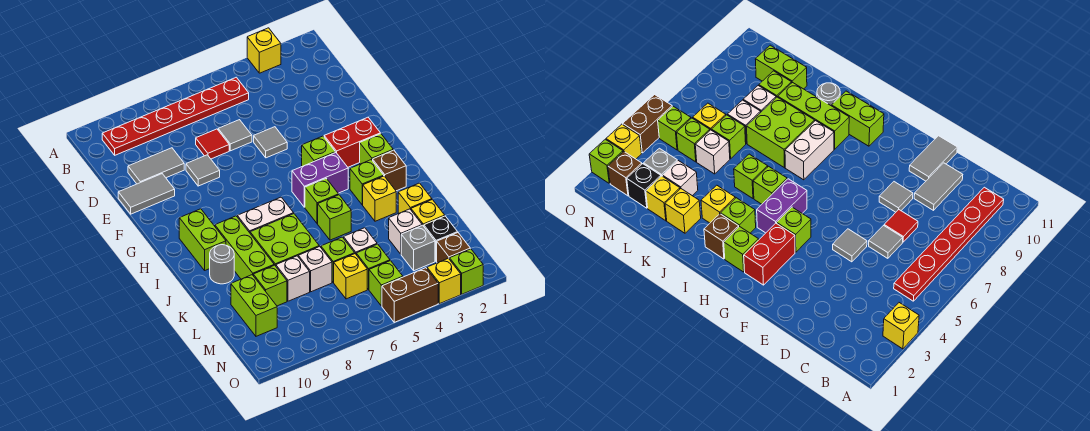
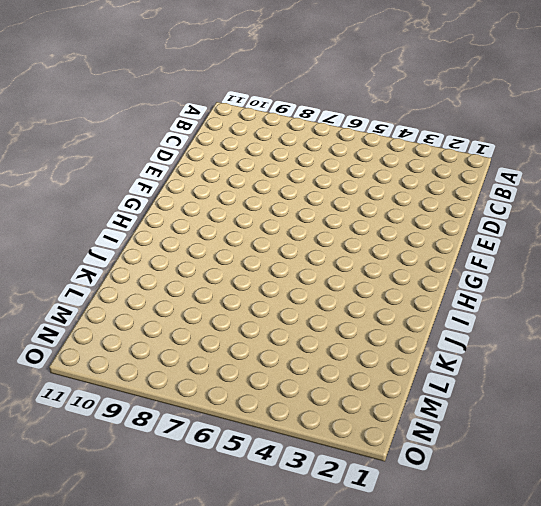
none -> yellow brick A3 level 1
none -> red plate B5:B10 level 1
none -> grey tile D6 level 1
none -> red tile D7 level 1

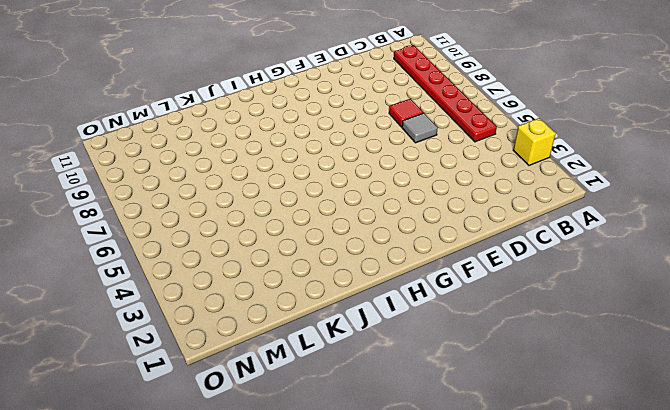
none -> grey tile D9:D10 level 1
none -> grey tile E5 level 1
none -> grey tile E8 level 1
none -> grey tile E10:E11 level 1

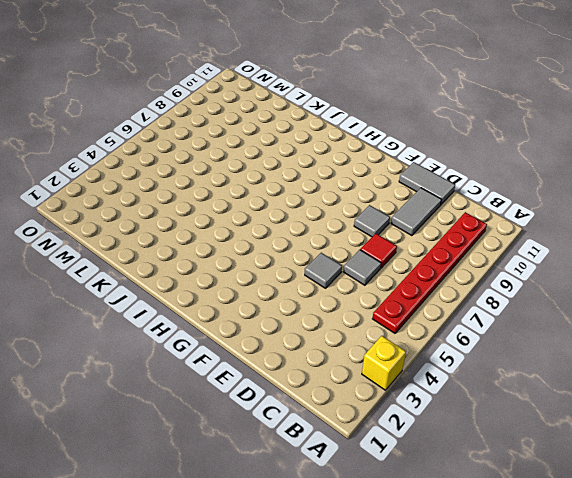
grey tile D11:E11 level 1 -> grey tile E10:E11 level 1
none -> red brick G2:G3 level 1
none -> lime brick G4 level 1
none -> lime brick H2 level 1
none -> purple brick H4:H5 level 1

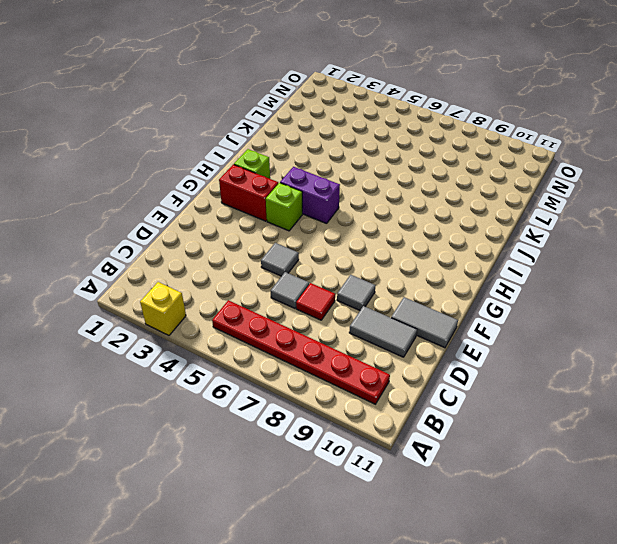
none -> lime brick H10:I10 level 1
none -> brown brick I2 level 1
none -> lime brick I3 level 1
none -> lime brick I5 level 1

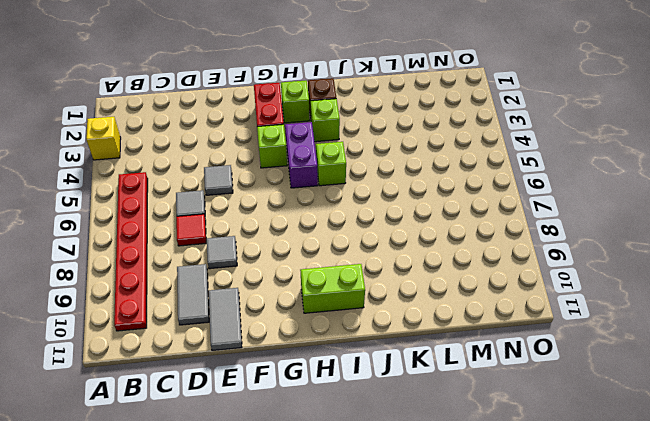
none -> white brick I7:I8 level 1
none -> lime brick I9:K9 level 1
none -> yellow brick J3 level 1
none -> lime brick J5 level 1

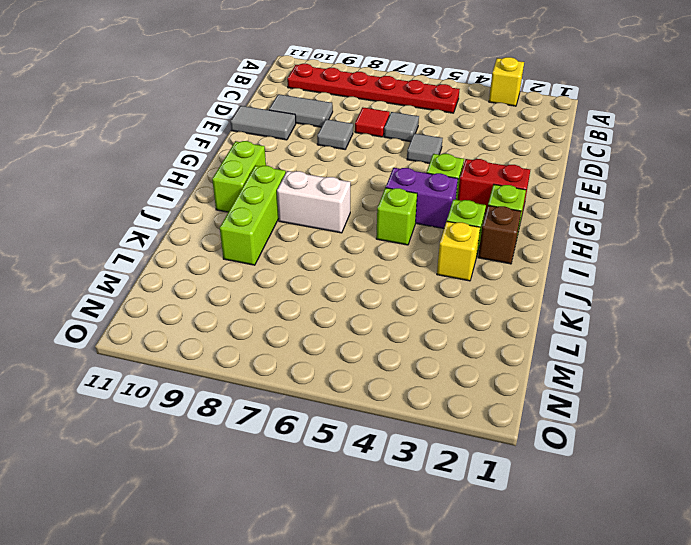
none -> lime brick J5 level 1
none -> lime brick J7:K8 level 1
none -> grey round brick J10 level 1
none -> yellow brick K2 level 1

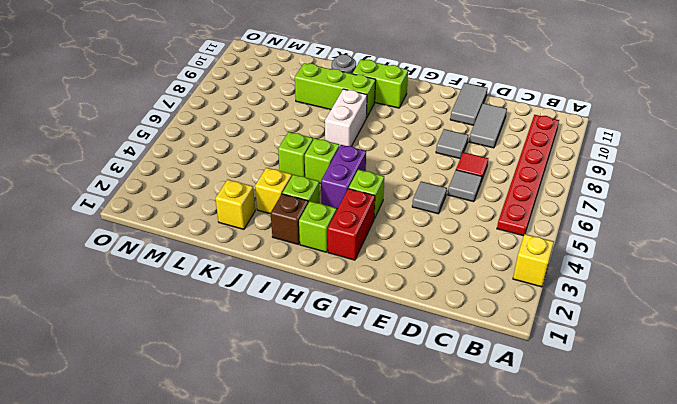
none -> lime brick J7:K8 level 1
none -> yellow brick L2 level 1
none -> white brick L3 level 1
none -> white brick L5 level 1

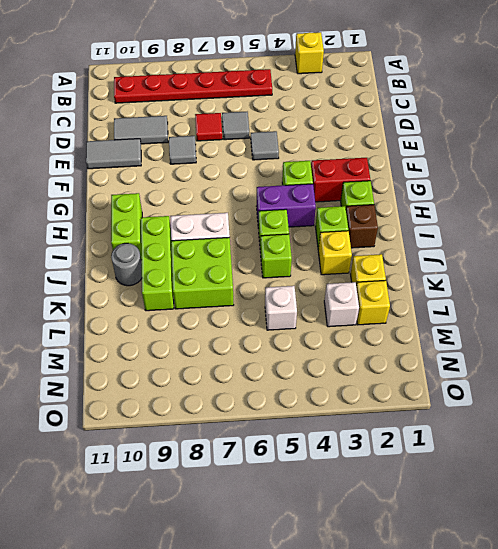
none -> lime brick L6 level 1
none -> white brick L7 level 1
none -> white brick L8 level 1
none -> lime brick L9 level 1

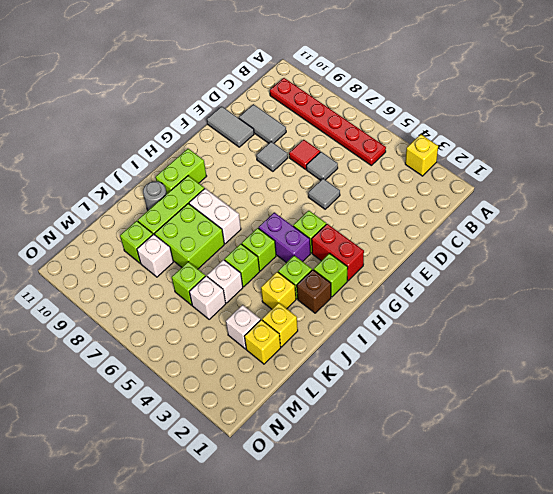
white brick K5 level 1 -> white brick L7 level 1
none -> lime brick L10:M10 level 1
none -> black brick M2 level 1
none -> grey brick M3 level 1
none -> lime brick M5 level 1

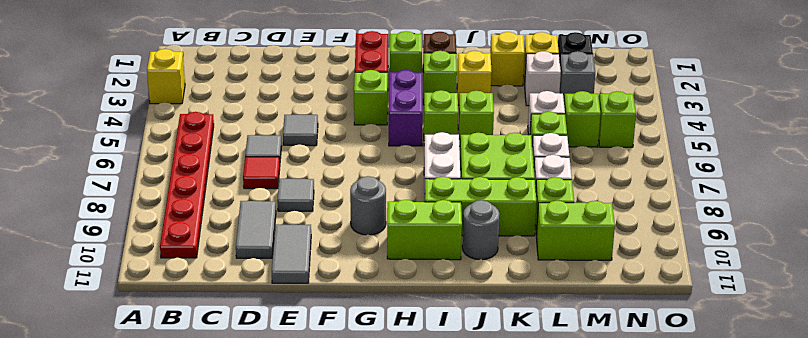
grey round brick G9 level 1 -> none
none -> yellow brick M6 level 1
none -> brown brick N2 level 1
none -> lime brick O2 level 1
none -> yellow brick O3 level 1

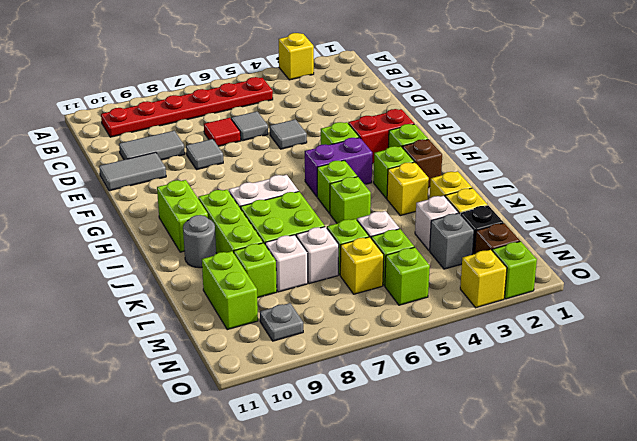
grey plate N9 level 1 -> none
none -> brown brick O4:O5 level 1

